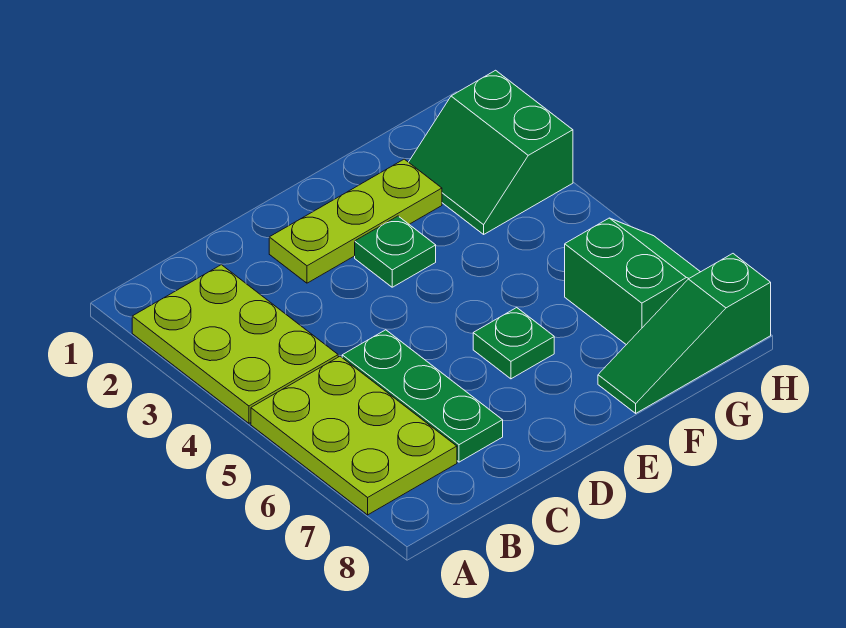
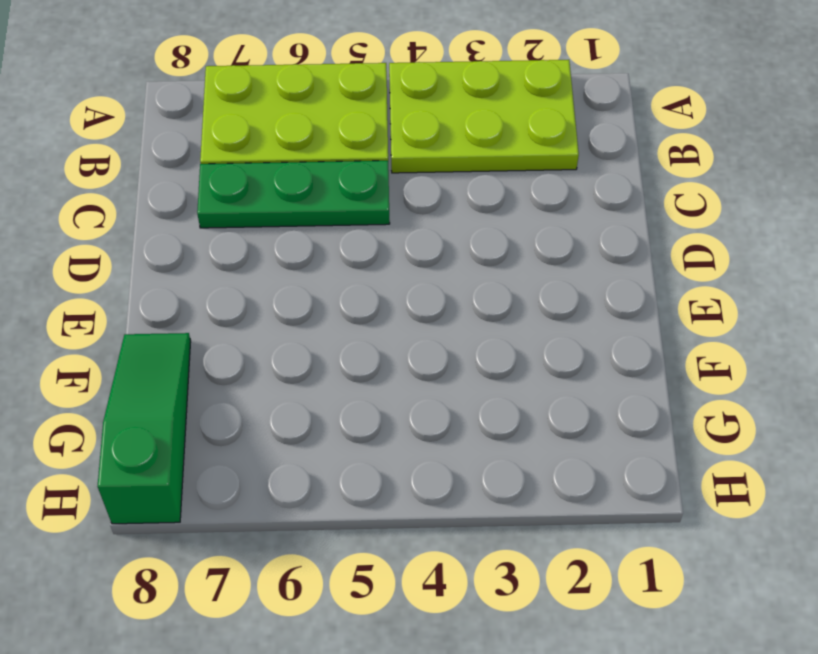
none -> lime plate D2:F2 level 1
none -> green plate E3 level 1

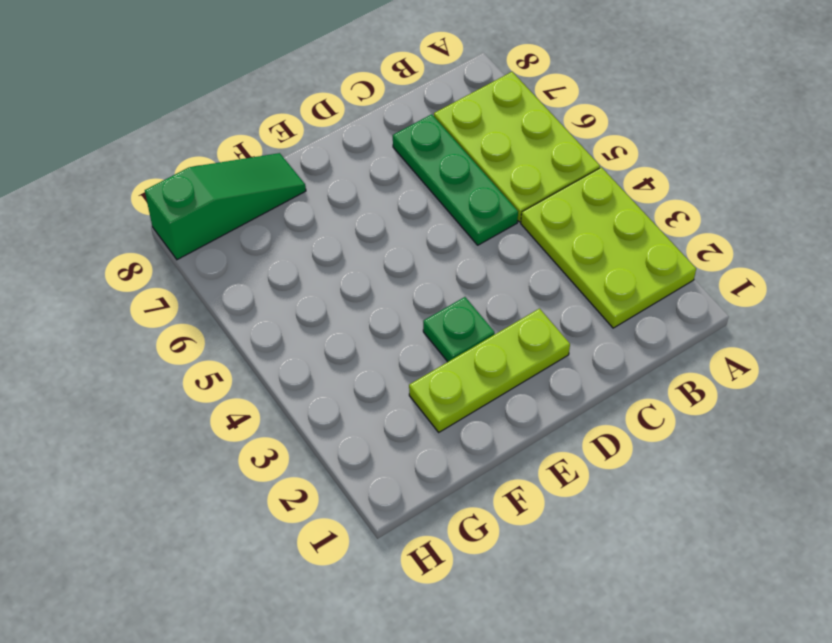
none -> green plate E6 level 1
none -> green slope G2:H3 level 1 top H

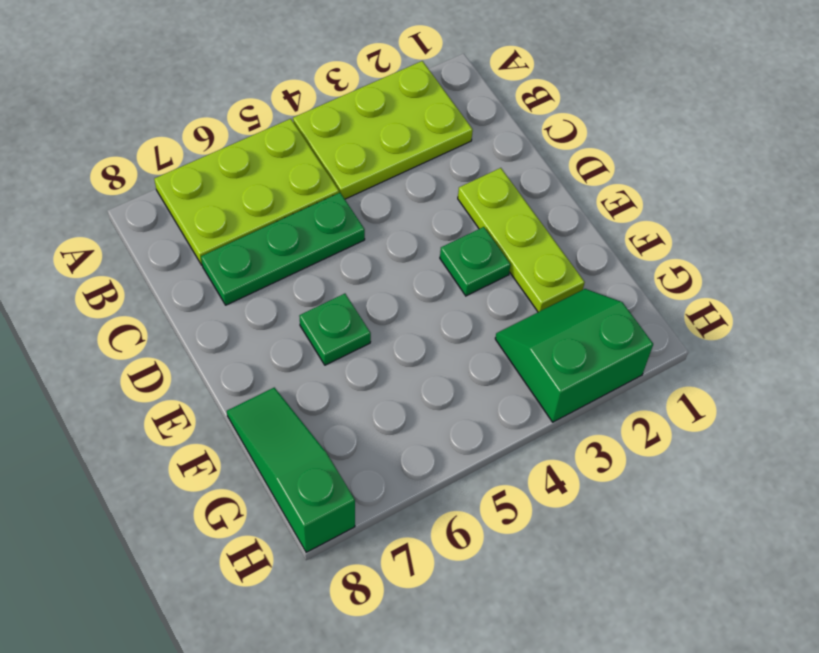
none -> green slope G6:H7 level 1 top G

